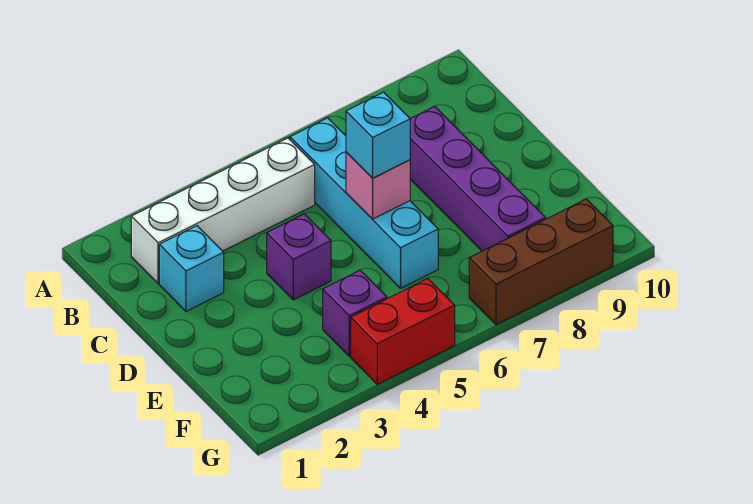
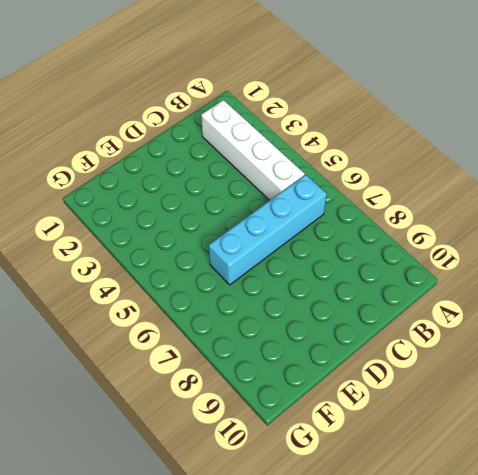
none -> cyan brick C2 level 1
none -> purple brick C8:F8 level 1

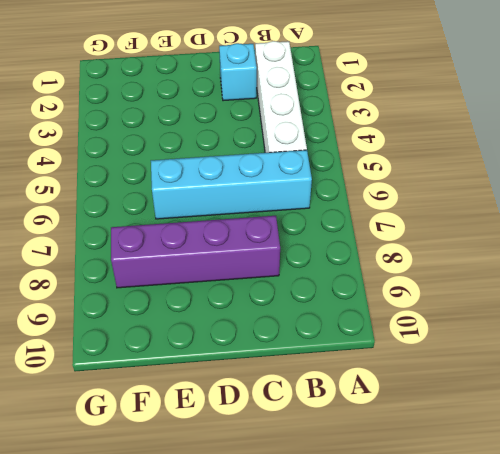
none -> purple brick D4 level 1
none -> purple brick F4 level 1

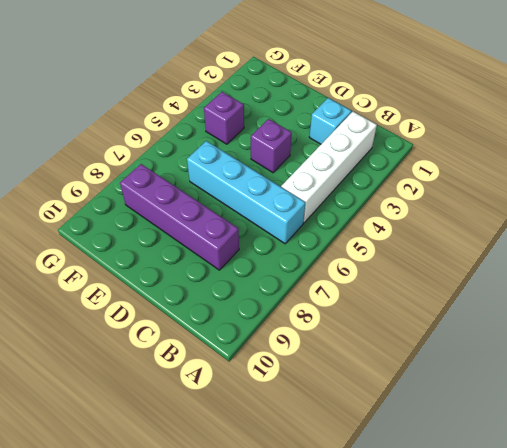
none -> red brick G4:G5 level 1
none -> brown brick G7:G9 level 1

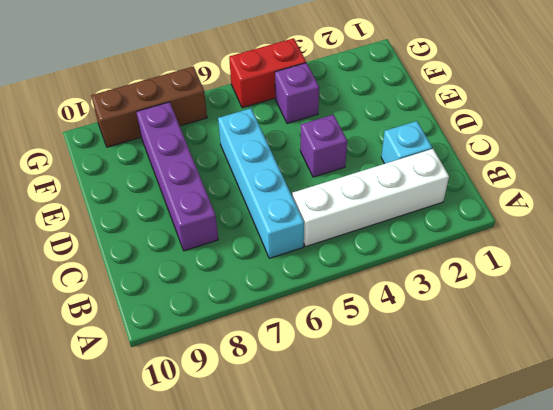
none -> pink brick D6 level 2
none -> cyan brick D6 level 3

